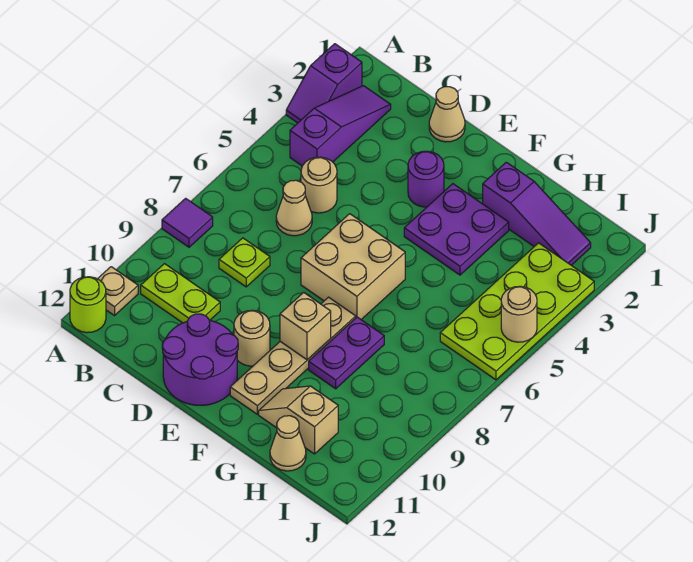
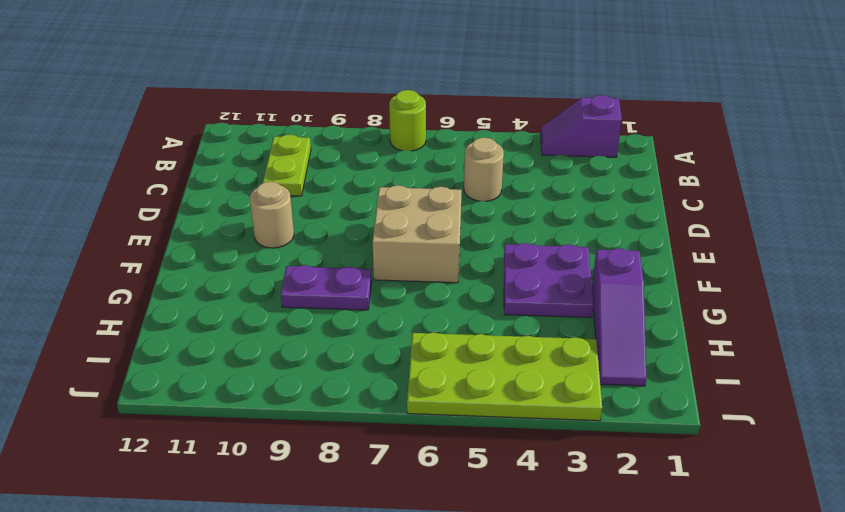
lime round brick A7 level 1 -> lime round brick A12 level 1
none -> purple tile A8 level 1
none -> tan plate A11 level 1
none -> purple slope B2:B4 level 1 top 4

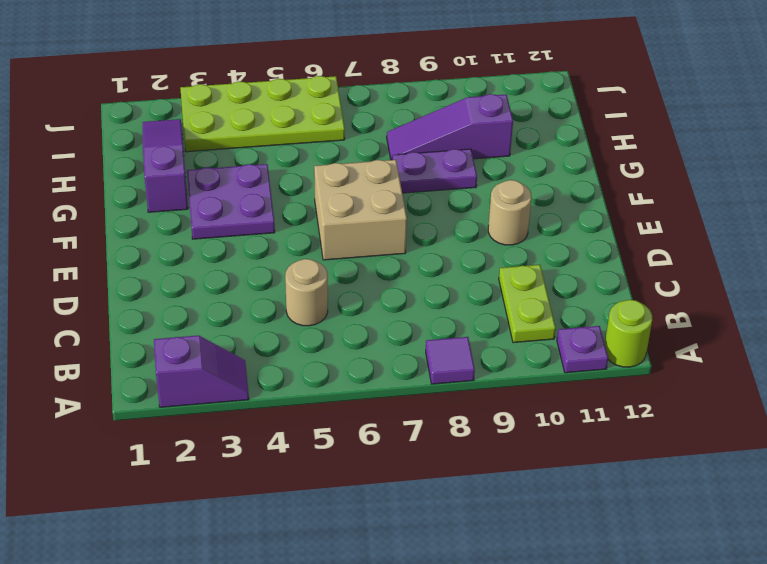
purple plate A11 level 1 -> tan plate A11 level 1
purple slope H8:H10 level 1 top 10 -> purple slope B2:B4 level 1 top 4
none -> tan cone C6 level 1
none -> lime plate C8 level 1
none -> tan cone D1 level 1

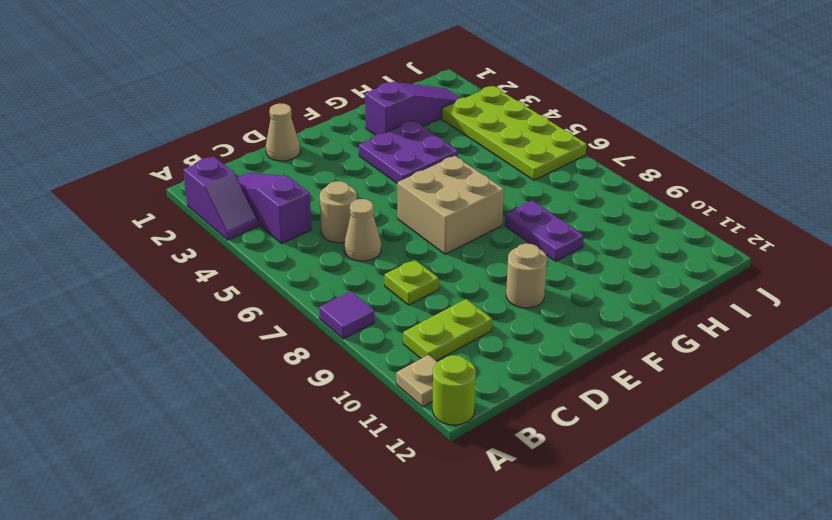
none -> purple round brick D11:E12 level 1
none -> purple round brick E3 level 1
none -> tan plate F8:F11 level 1

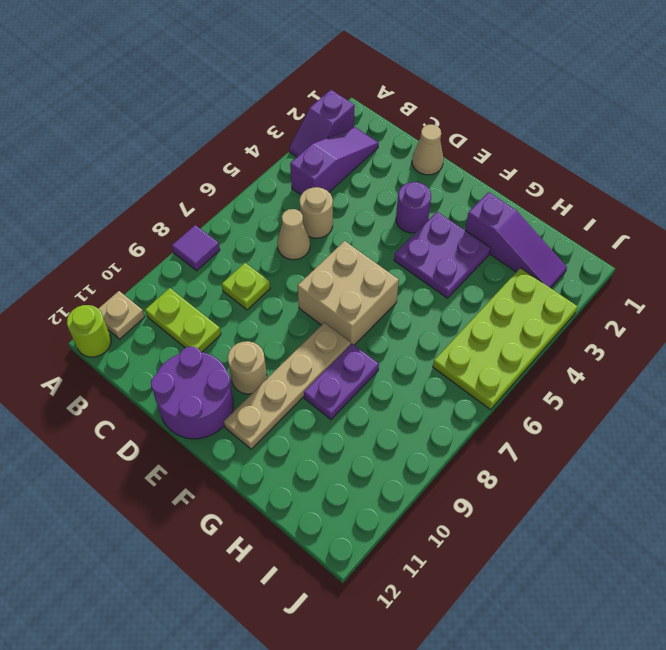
none -> tan slope G11:H11 level 1 top H
none -> tan cone H12 level 1
none -> tan brick F9 level 2

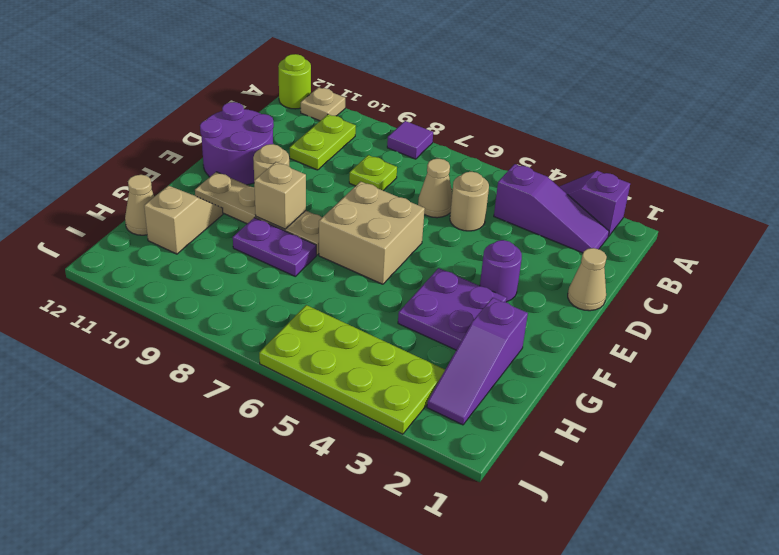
none -> tan round brick J5 level 2

